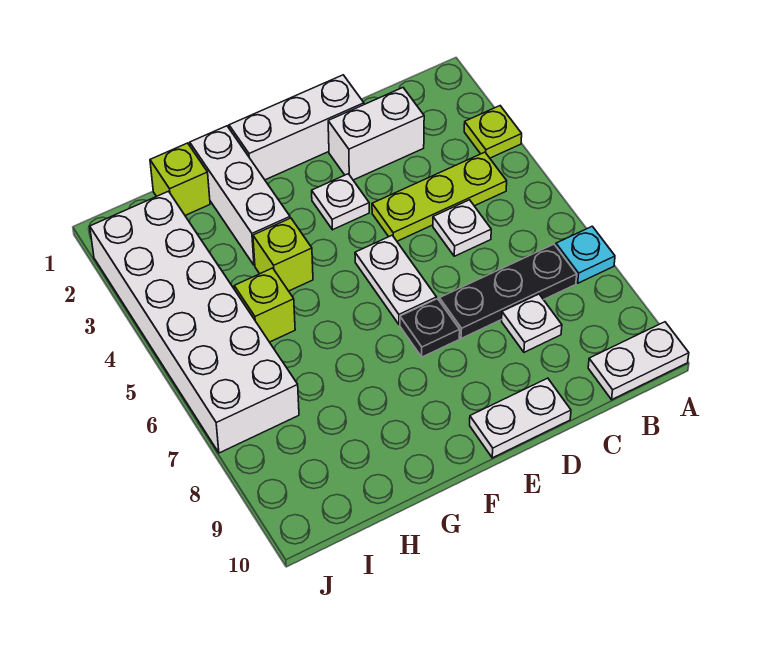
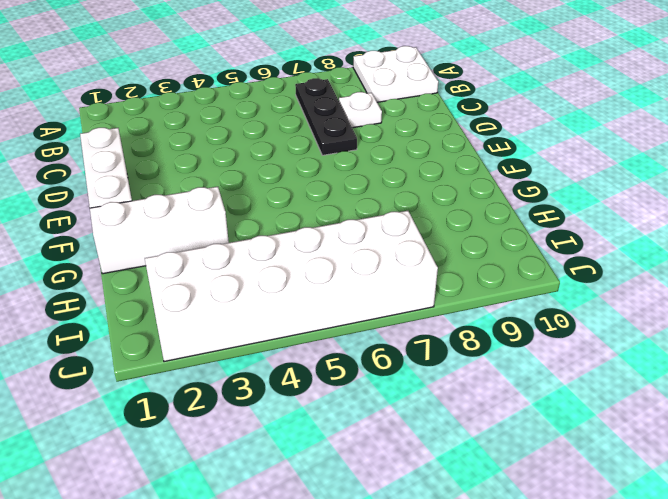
white plate A9:B10 level 1 -> white plate A10:B10 level 1
none -> lime plate A3 level 1
none -> cyan plate A7 level 1
none -> lime plate B4:D4 level 1

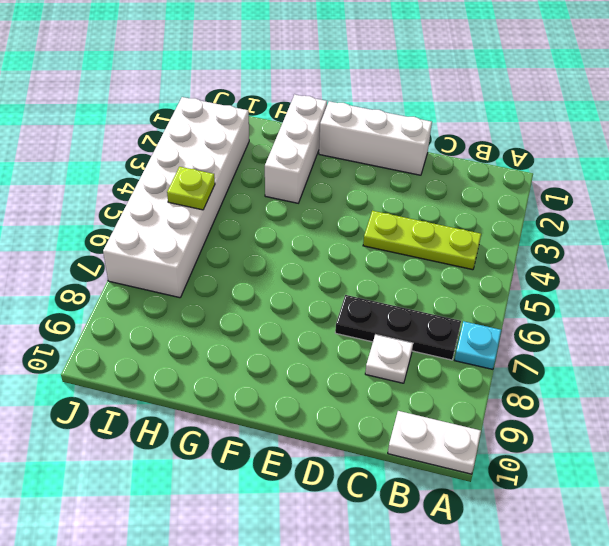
lime plate I5 level 2 -> lime plate A3 level 1
none -> white brick C2:D2 level 1
none -> white plate C5 level 1
none -> white plate D10:E10 level 1

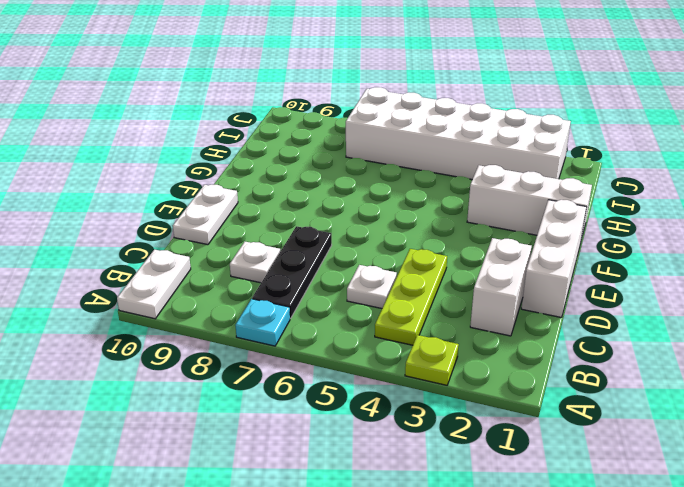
none -> white plate E3 level 1
none -> white plate E5:E6 level 1
none -> black plate E7 level 1

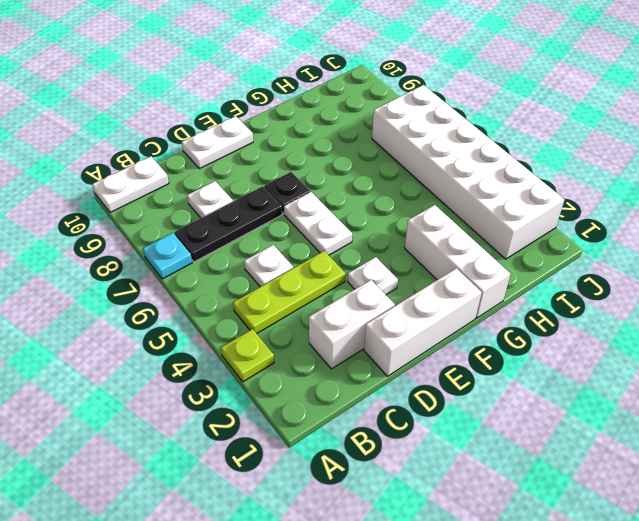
none -> lime brick G4 level 1
none -> lime brick H1 level 1
none -> lime brick H5 level 1

